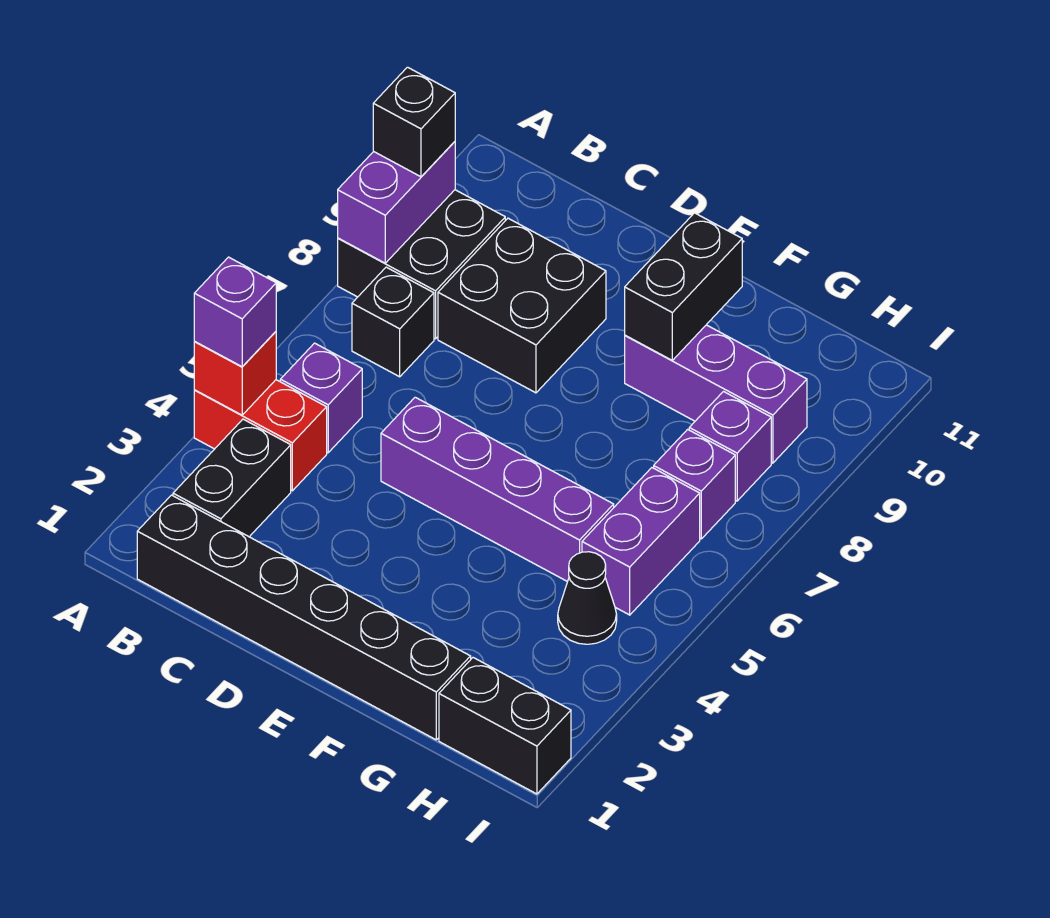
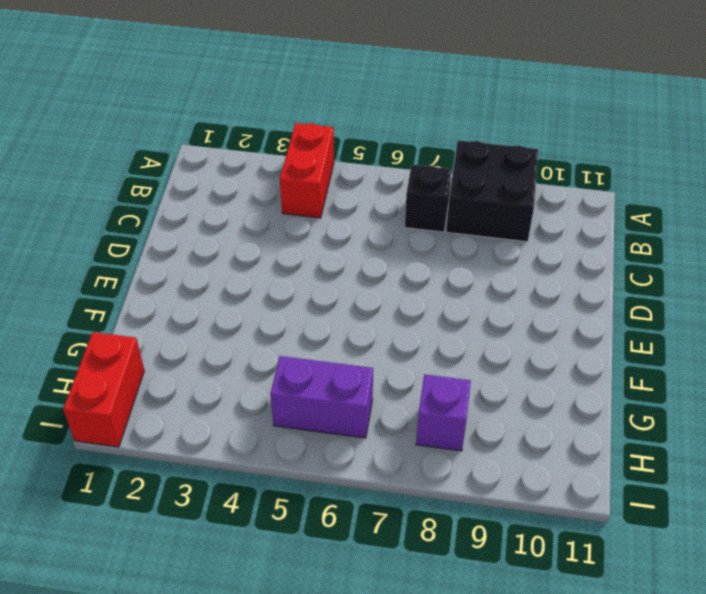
red brick H1:I1 level 1 -> black brick H1:I1 level 1
none -> black brick B1:G1 level 1
none -> black brick B2:B3 level 1
none -> purple brick B5 level 1

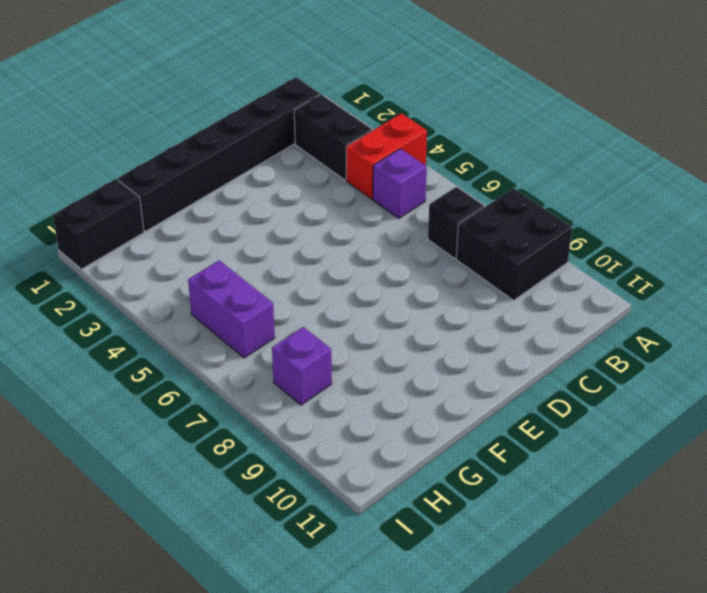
none -> black brick C8:D9 level 1
none -> purple brick D5:G5 level 1
none -> purple brick F9:H9 level 1

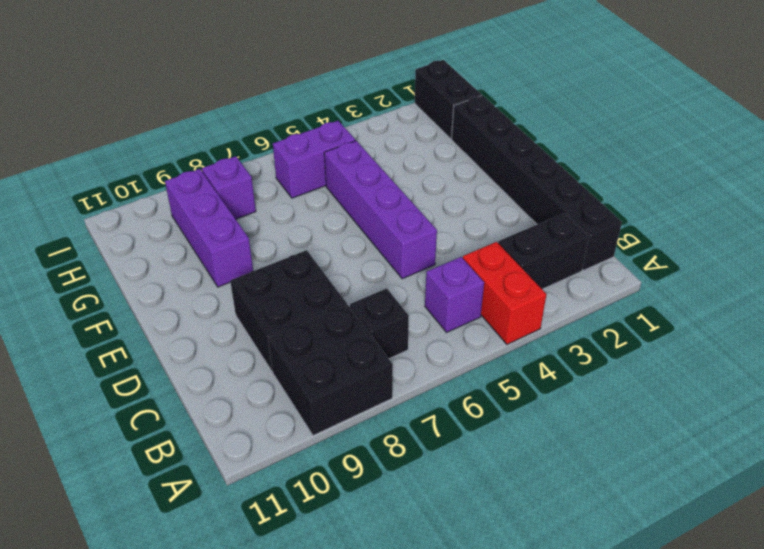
none -> black cone H4 level 1
none -> purple brick H7 level 1
none -> red brick A4 level 2

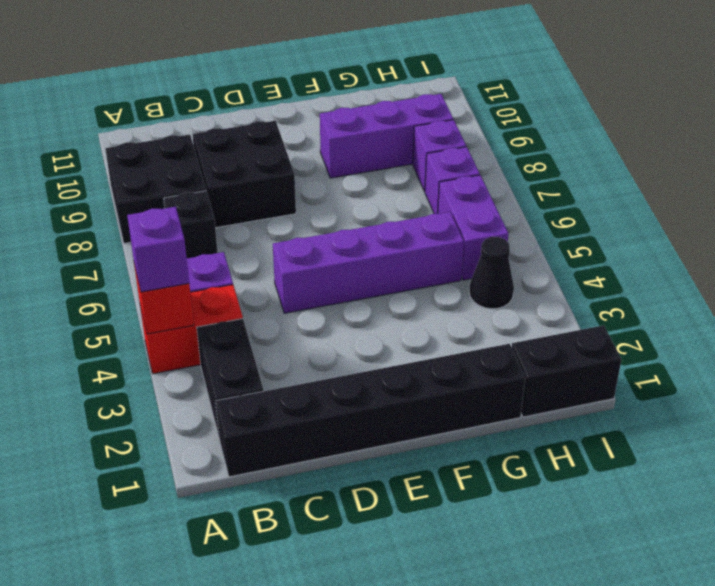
none -> purple brick A8:A9 level 2
none -> black brick F9:F10 level 2
none -> black brick A9 level 3

